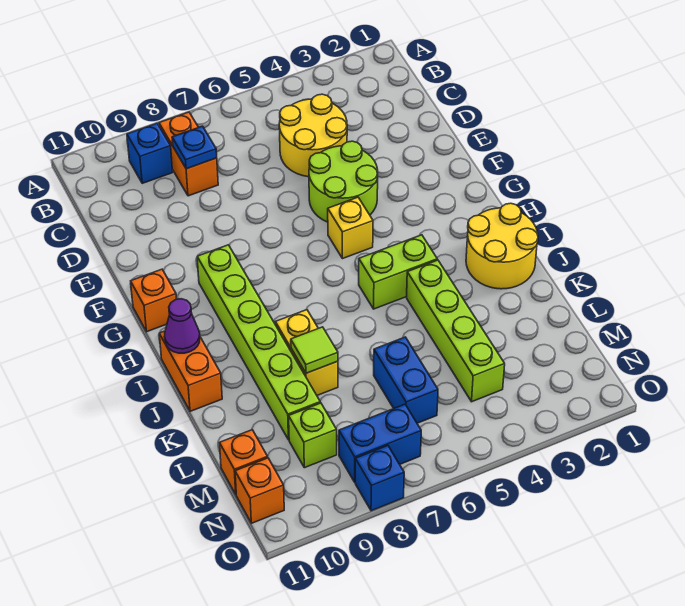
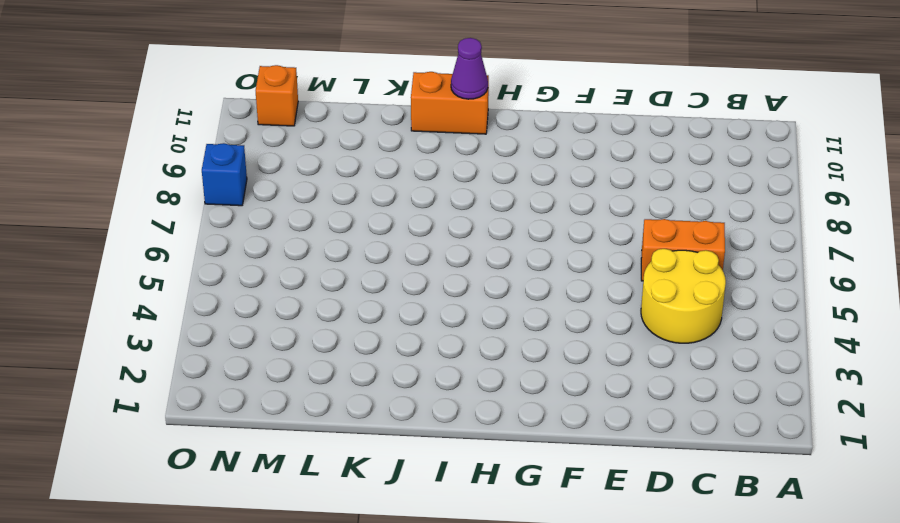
orange brick C6:D6 level 1 -> orange brick B8:C8 level 1
none -> blue brick B9 level 1
none -> lime round brick E4:F5 level 1
none -> yellow brick G5 level 1

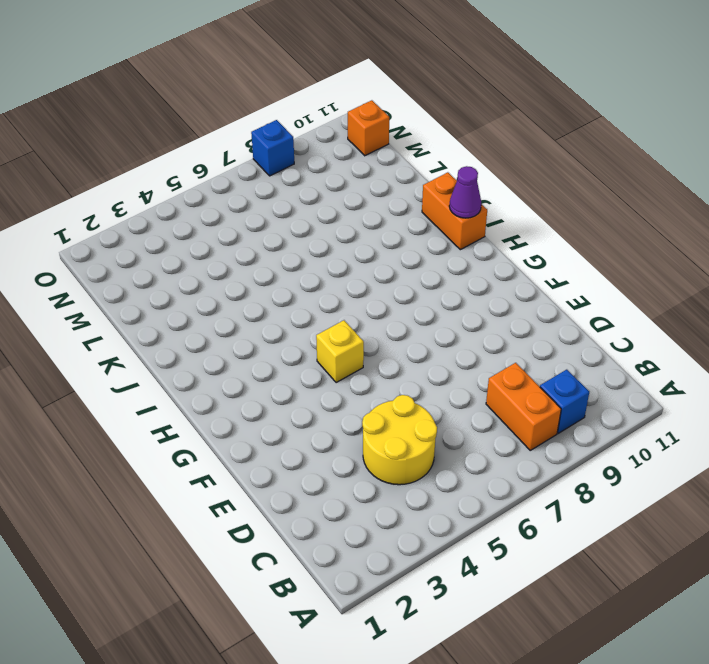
none -> lime round brick E4:F5 level 1
none -> lime brick G9:L9 level 1
none -> orange brick G11 level 1

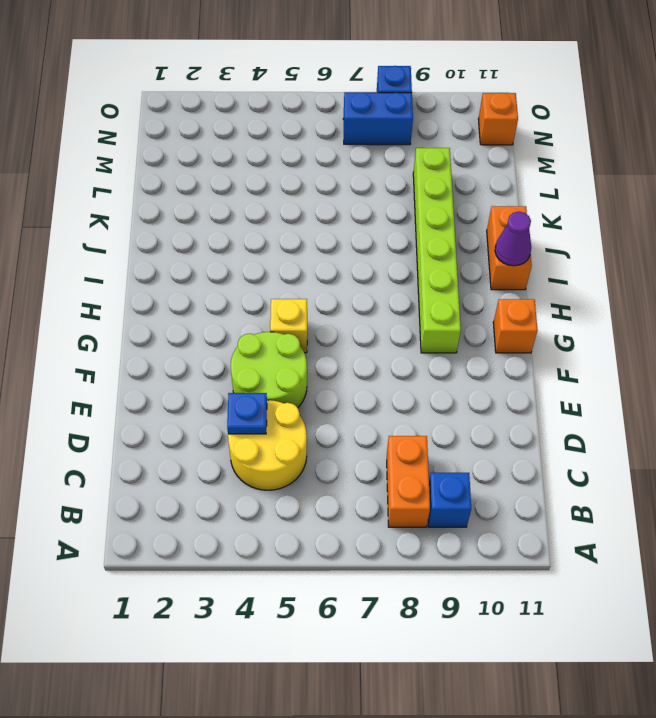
blue plate D4 level 2 -> blue plate C8 level 2
none -> yellow round brick I1:J2 level 1
none -> lime brick I4:I5 level 1
none -> lime brick J4:M4 level 1

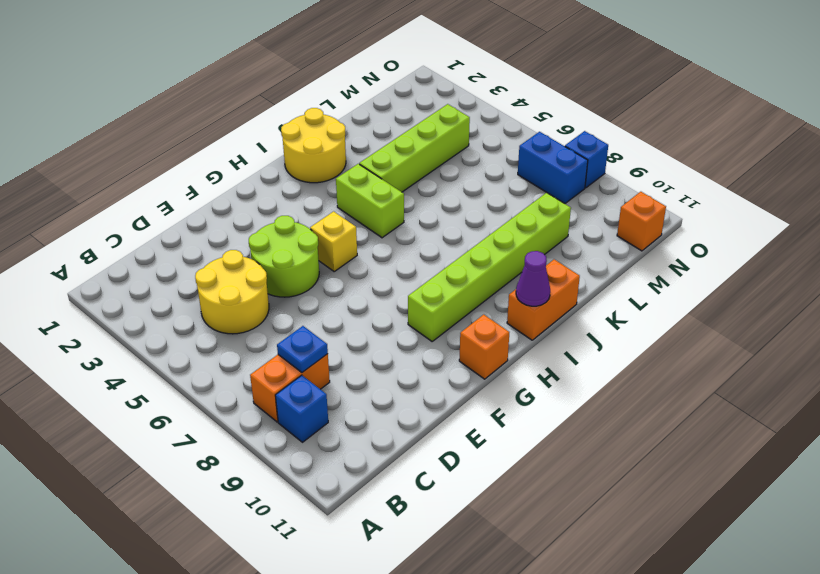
none -> yellow brick J8:K8 level 1
none -> blue brick L6:M6 level 1
none -> lime brick M9 level 1

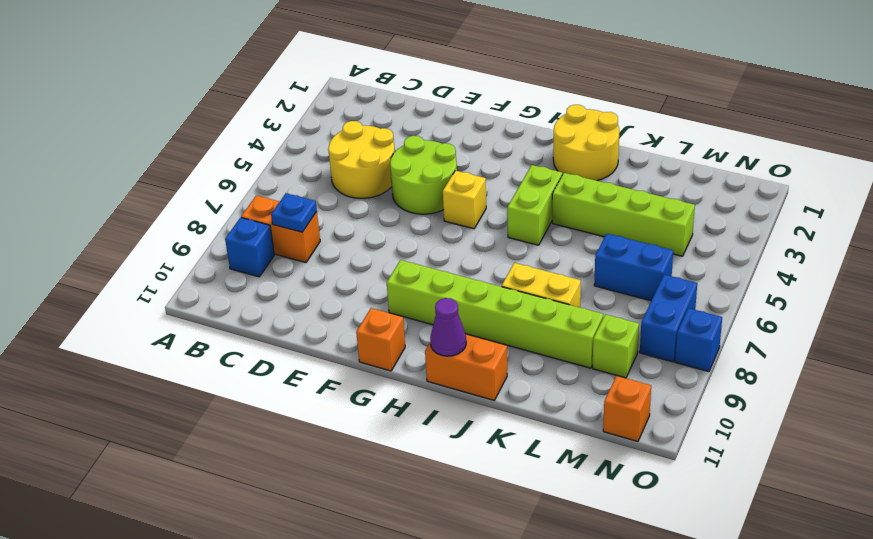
none -> orange brick M11 level 1
none -> lime tile K8 level 2

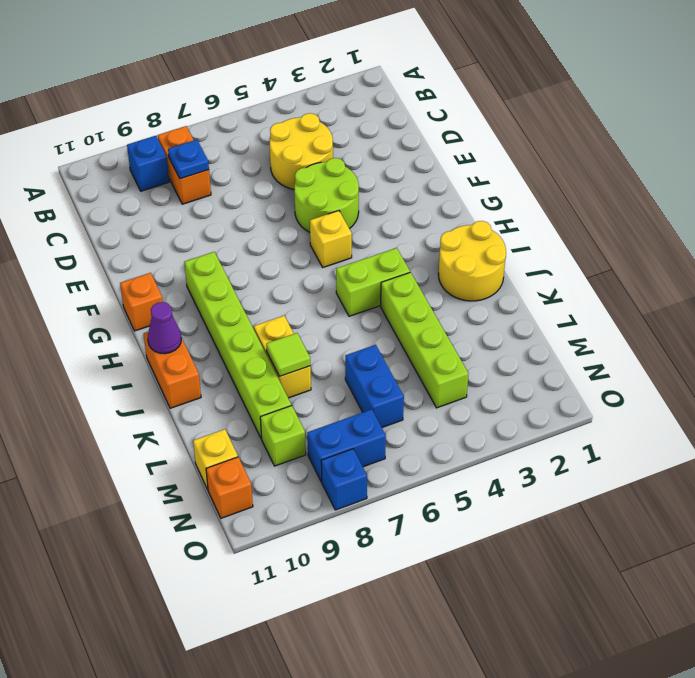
yellow brick M11 level 1 -> orange brick M11 level 1

